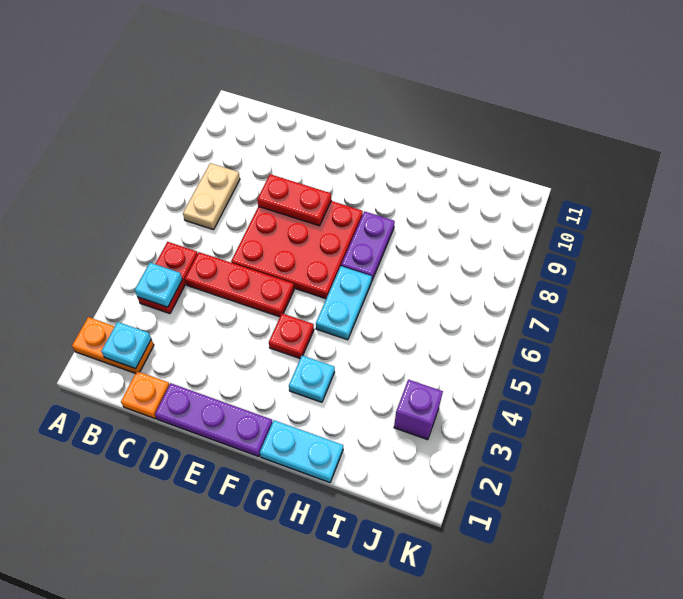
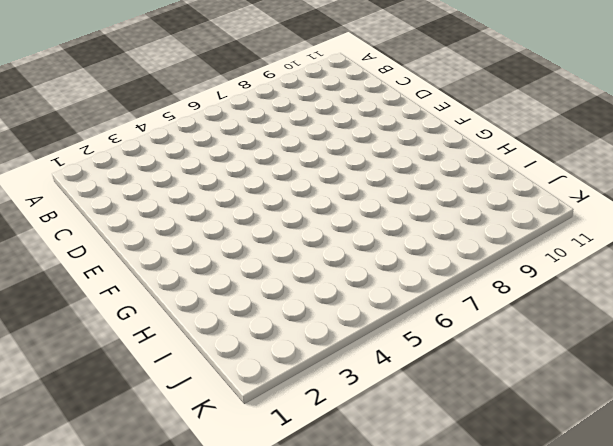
none -> orange plate A2:B2 level 1
none -> red plate B4:B5 level 1
none -> tan plate B7:B8 level 1

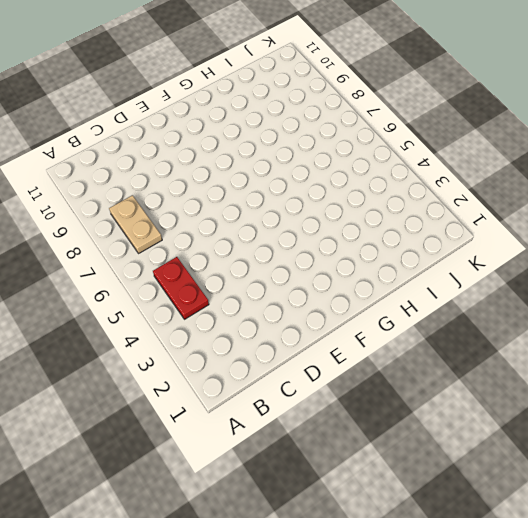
none -> orange plate A2:B2 level 1
none -> orange plate C1 level 1
none -> red plate C5:E5 level 1

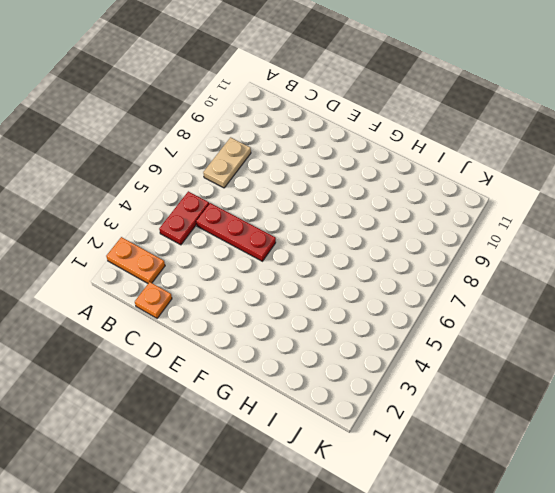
none -> purple plate D1:F1 level 1
none -> red plate D6:F8 level 1
none -> red plate F4 level 1

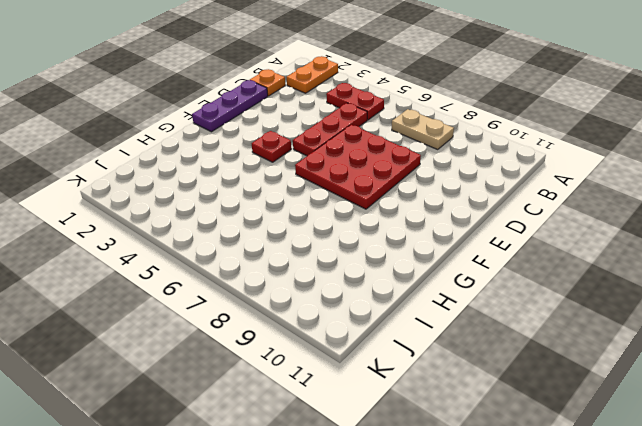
none -> cyan plate G1:H1 level 1
none -> cyan plate G3 level 1
none -> cyan plate G5:G6 level 1

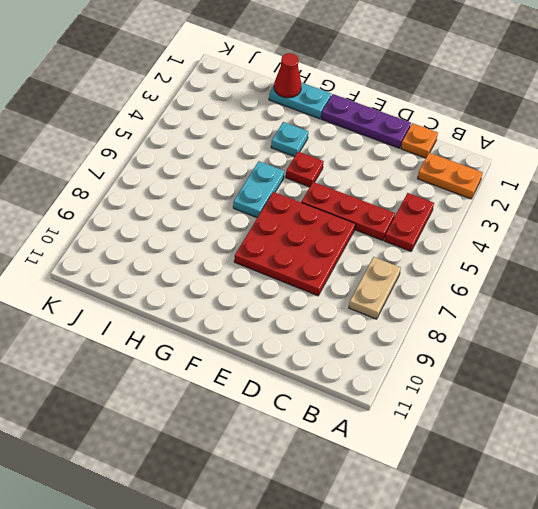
red cone H1 level 2 -> none
none -> purple plate G7:G8 level 1
none -> purple brick J3 level 1
none -> cyan plate B2 level 2

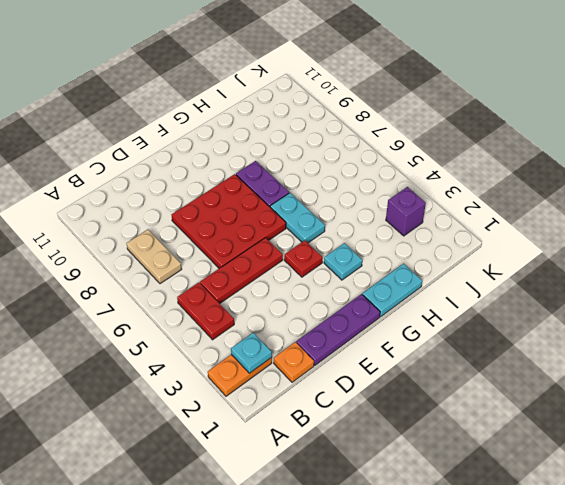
none -> cyan plate B4 level 2
none -> red plate D8:E8 level 2

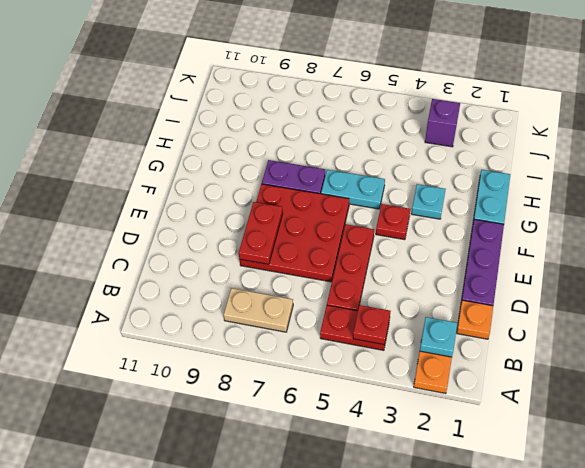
red plate B4 level 2 -> cyan plate B4 level 2

